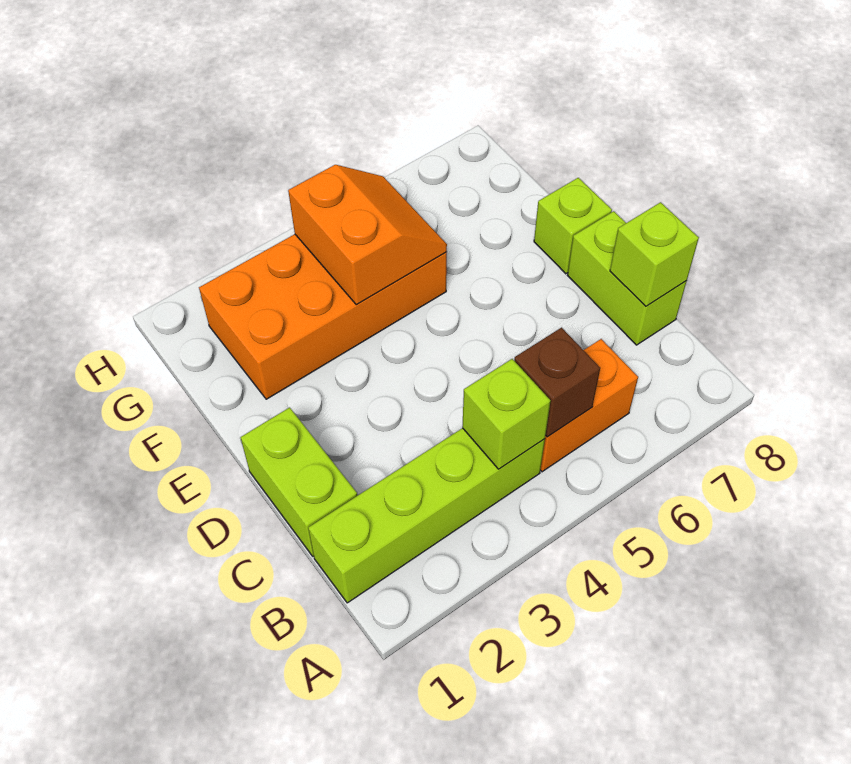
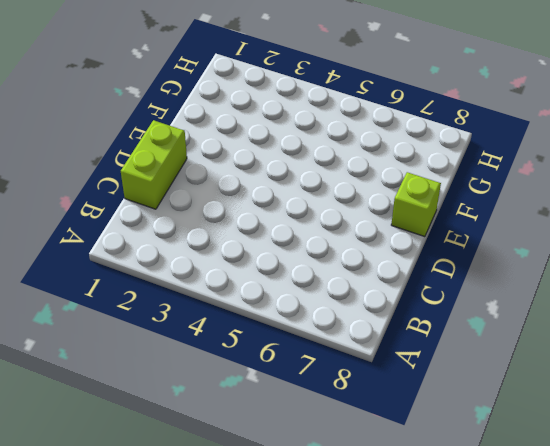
none -> lime brick B1:B4 level 1
none -> orange brick B5:B6 level 1

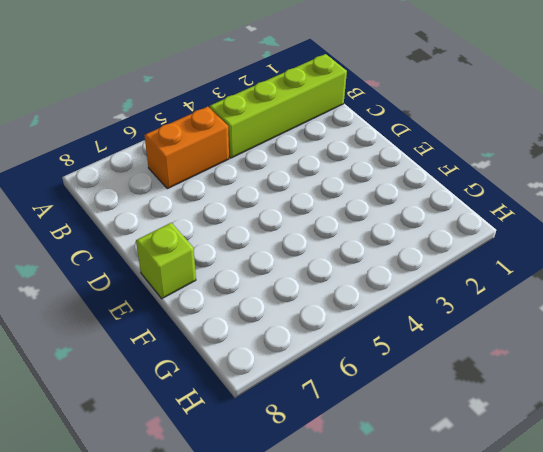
none -> lime brick C1:D1 level 1
none -> lime brick C8:D8 level 1

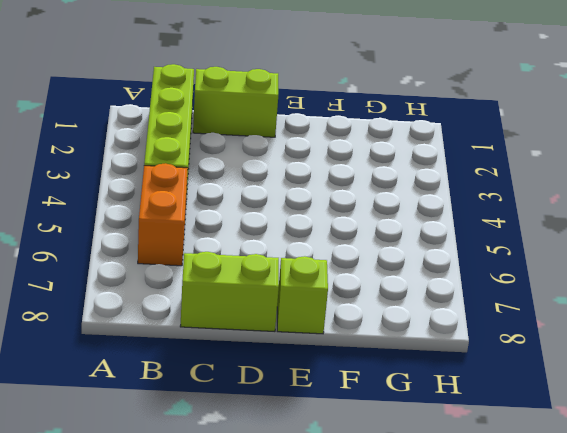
none -> orange brick F2:G5 level 1
none -> lime brick B4 level 2

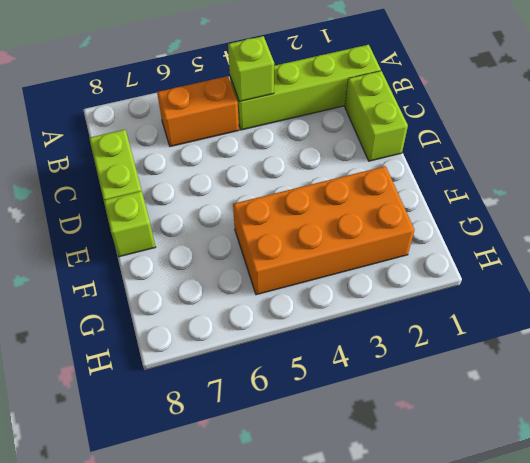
none -> brown brick B5 level 2
none -> lime brick C8 level 2

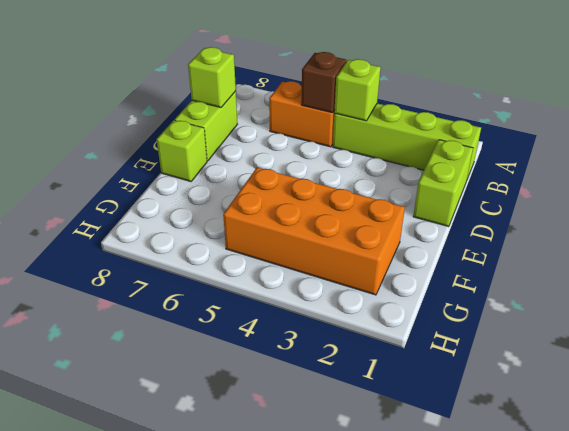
none -> orange slope F4:G5 level 2 top 4

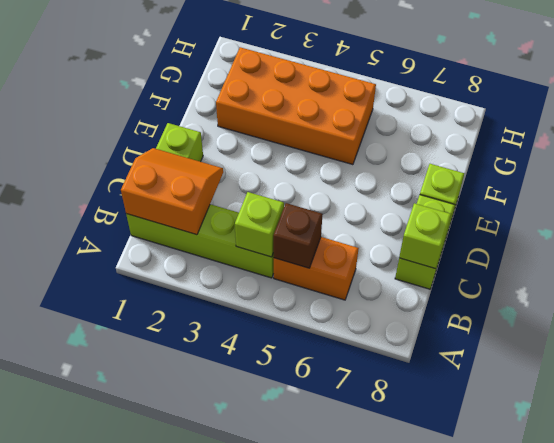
orange slope B1:C2 level 2 top B -> orange slope F4:G5 level 2 top 4

